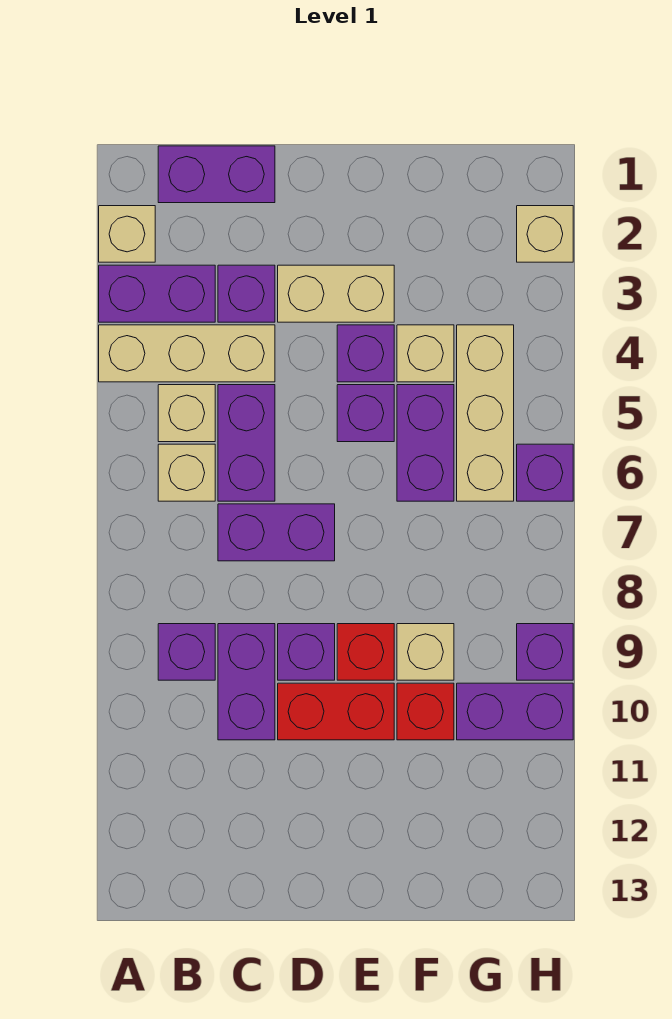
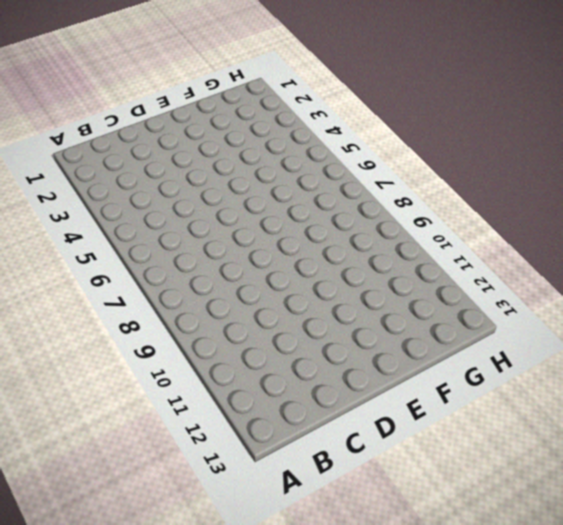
none -> tan brick A2 level 1
none -> purple brick A3:B3 level 1
none -> tan brick A4:C4 level 1

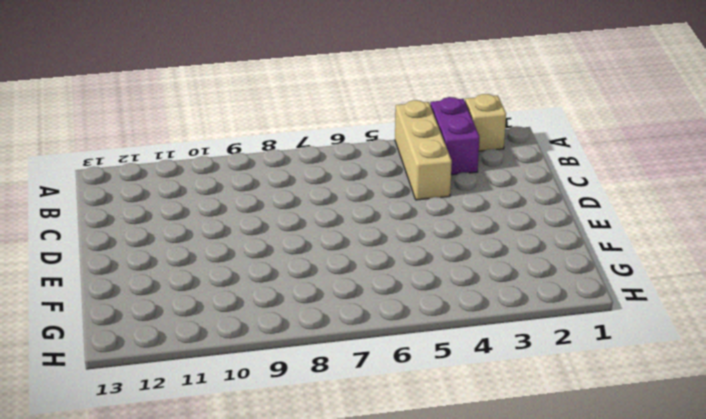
none -> purple brick B1:C1 level 1
none -> tan brick B5 level 1
none -> tan brick B6 level 1

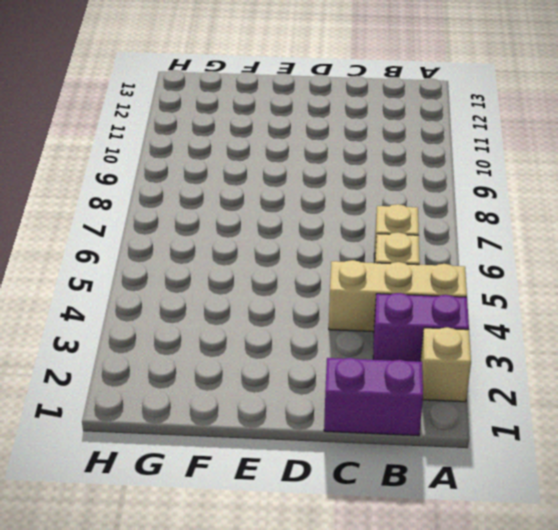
none -> purple brick B9 level 1
none -> purple brick C3 level 1
none -> purple brick C5:C6 level 1

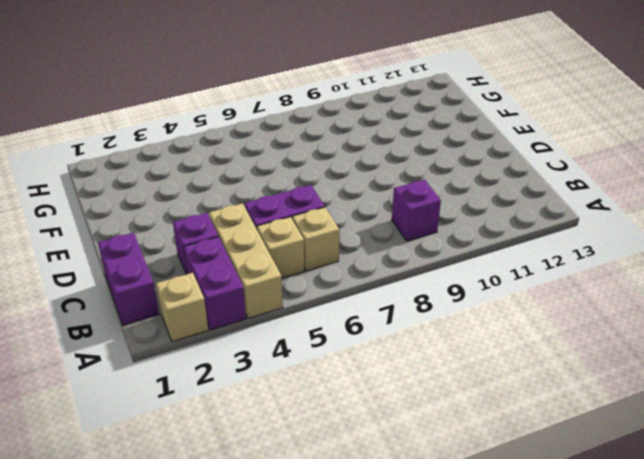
none -> purple brick C7:D7 level 1
none -> purple brick C9:C10 level 1
none -> tan brick D3:E3 level 1

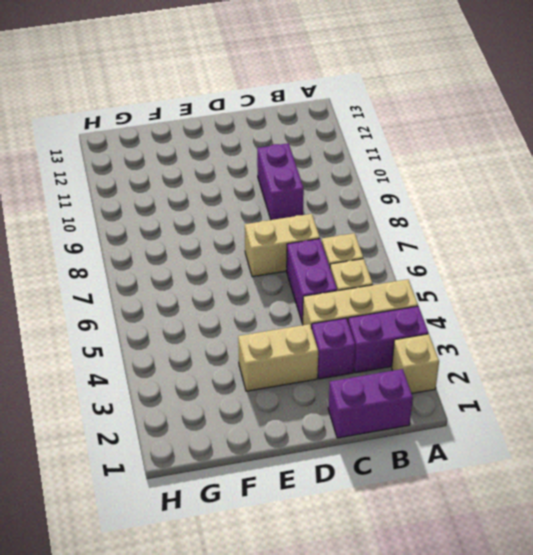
tan brick C7:D7 level 1 -> purple brick C7:D7 level 1
none -> purple brick B9 level 1
none -> purple brick D9 level 1
none -> red brick D10:E10 level 1

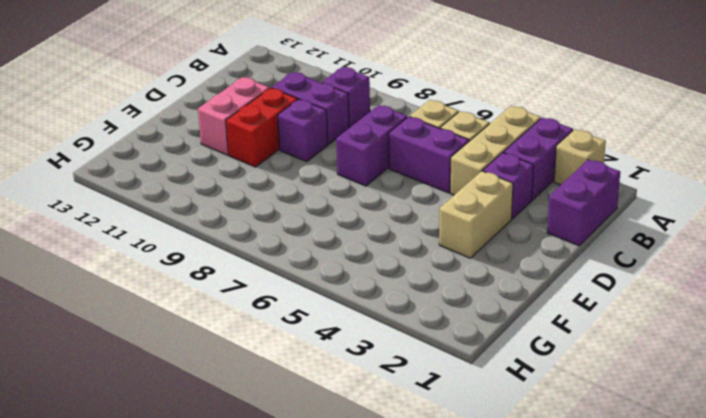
pink brick D11:E11 level 1 -> none
none -> purple brick E4 level 1
none -> purple brick E5 level 1
none -> red brick E9 level 1

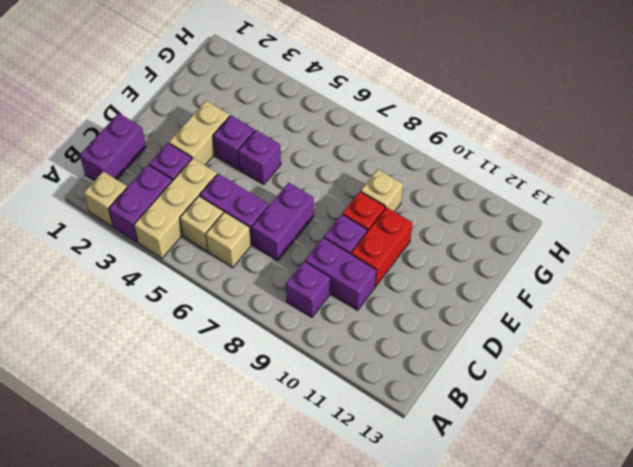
none -> tan brick F4 level 1
none -> purple brick F5:F6 level 1
none -> red brick F10 level 1

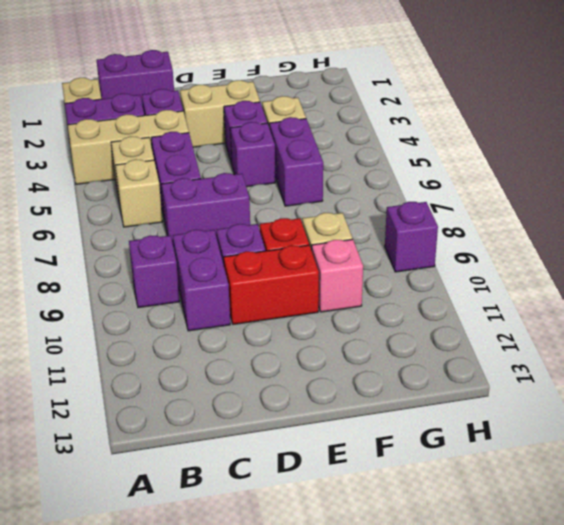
pink brick F10 level 1 -> red brick F10 level 1
none -> tan brick G4:G6 level 1
none -> purple brick G10:H10 level 1
none -> tan brick H2 level 1

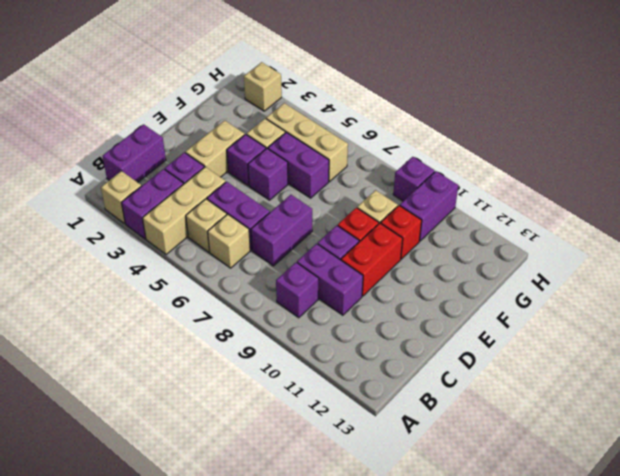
none -> purple brick H6 level 1

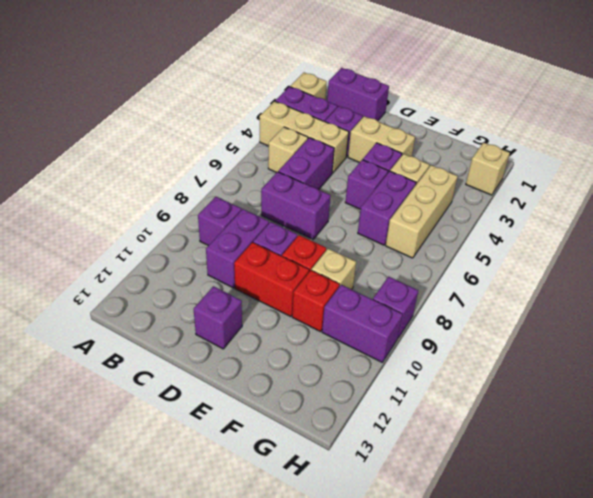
purple brick D12 level 1 -> purple brick H6 level 1
none -> tan brick B6 level 1

